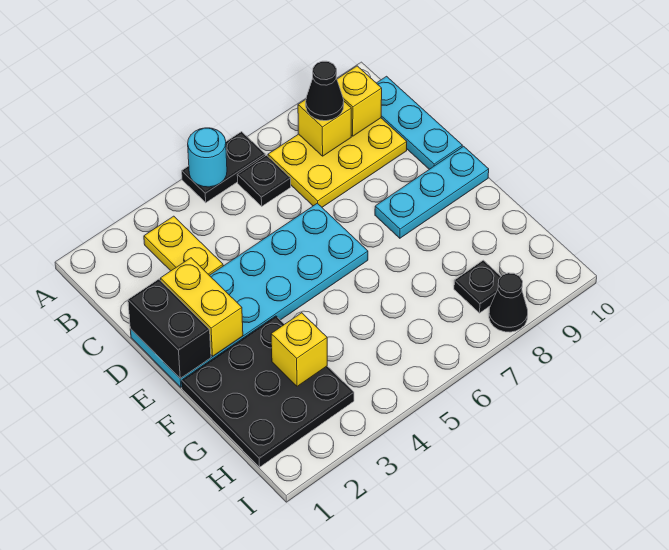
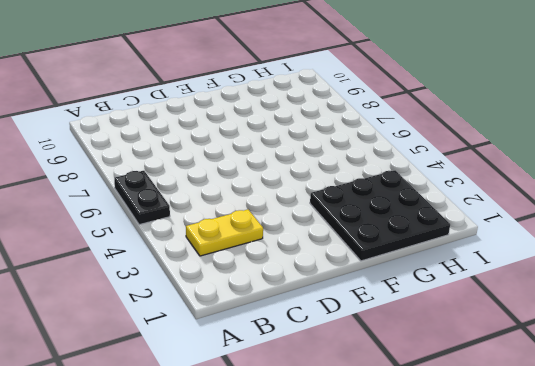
none -> black plate B6 level 1
none -> yellow plate B7:C9 level 1
none -> cyan plate B10:D10 level 1

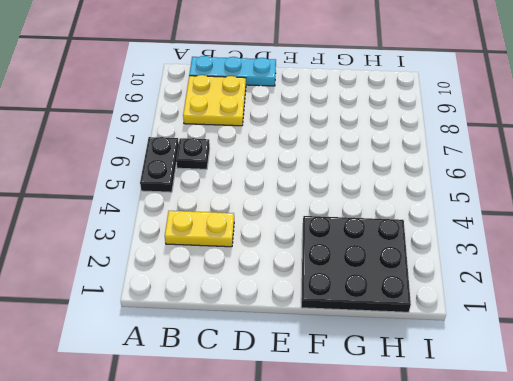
yellow plate B8:C9 level 1 -> yellow plate B7:C9 level 1
none -> cyan plate D1:E6 level 1
none -> cyan plate E8:E10 level 1
none -> black plate H8 level 1

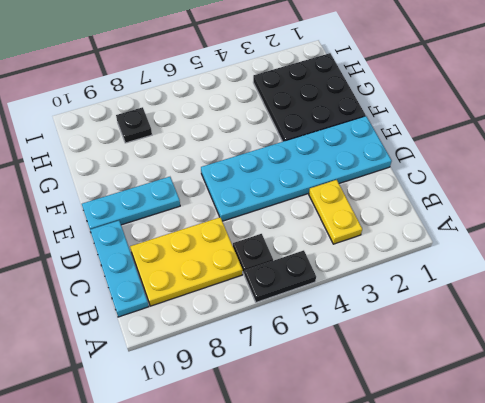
none -> black cone I8 level 1
none -> cyan round brick A5 level 2
none -> yellow brick B8 level 2

